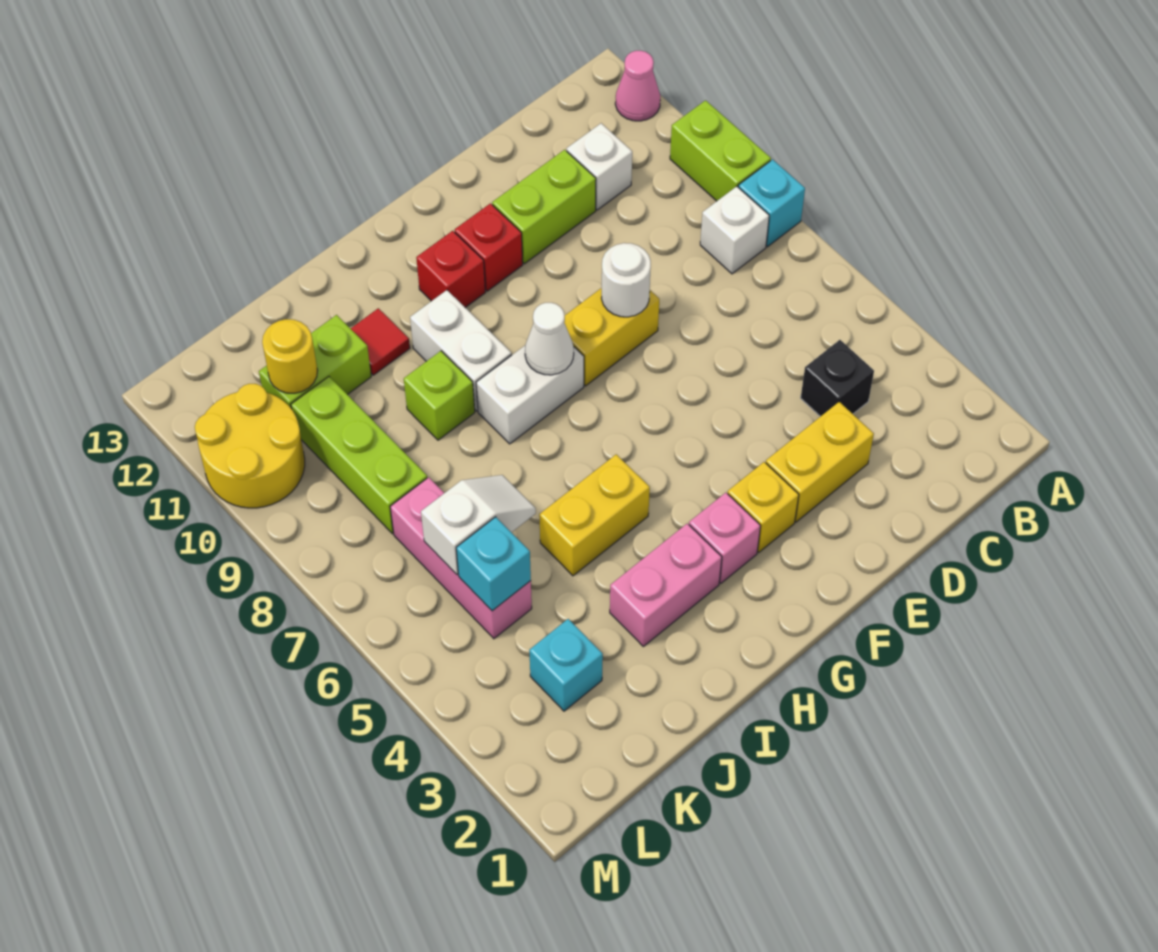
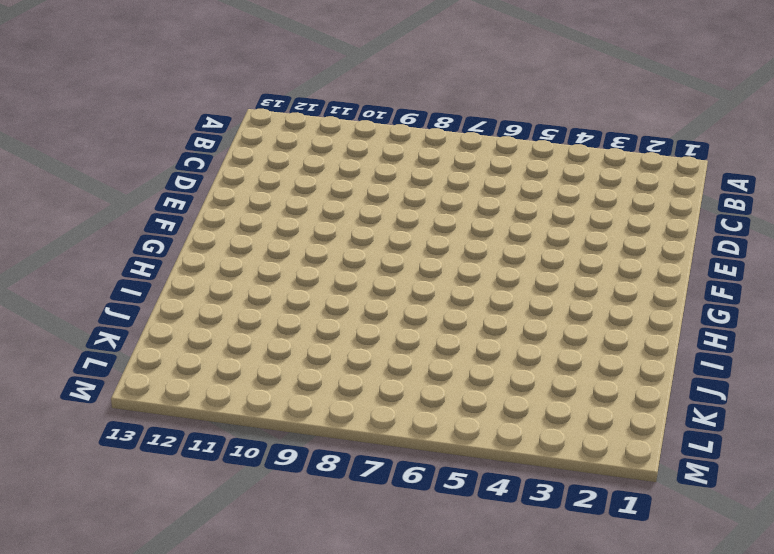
none -> cyan brick A8 level 1
none -> lime brick A9:A10 level 1
none -> pink cone A12 level 1

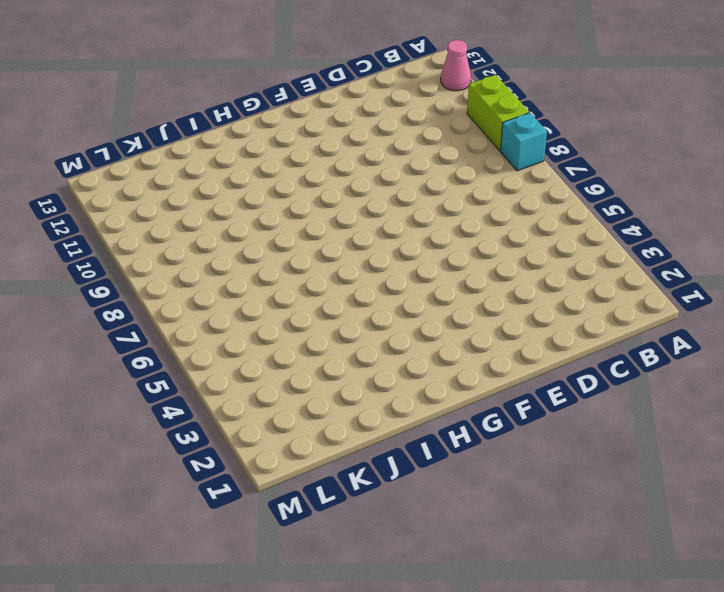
none -> white brick B8 level 1
none -> black brick C4 level 1
none -> white brick C11 level 1

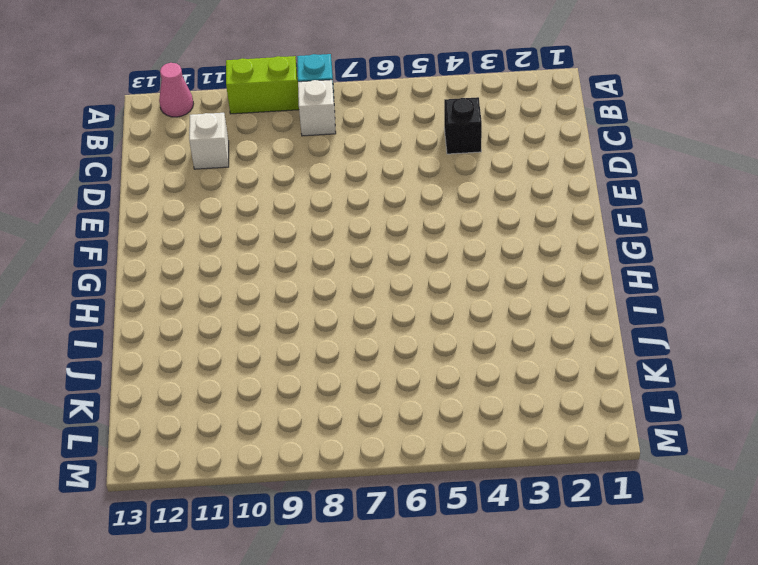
none -> yellow brick D3:E3 level 1
none -> lime brick D11:E11 level 1
none -> yellow brick E8:F8 level 1

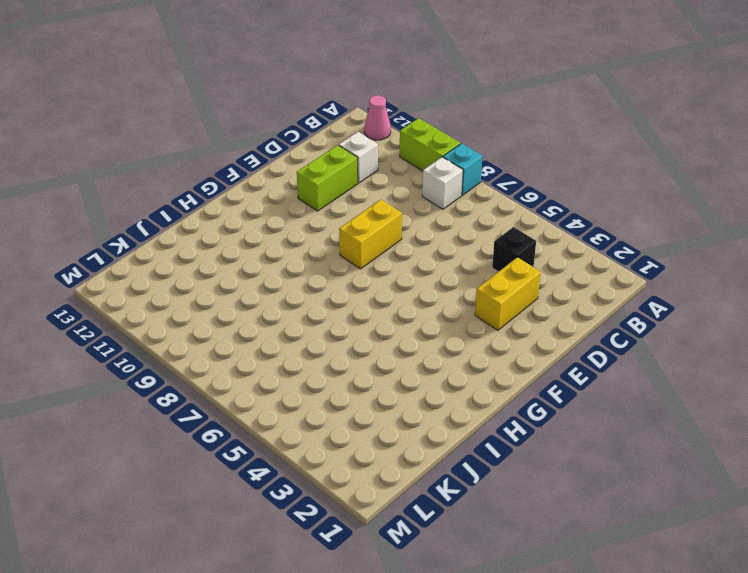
none -> yellow brick F3 level 1
none -> red brick F11 level 1
none -> pink brick G3 level 1

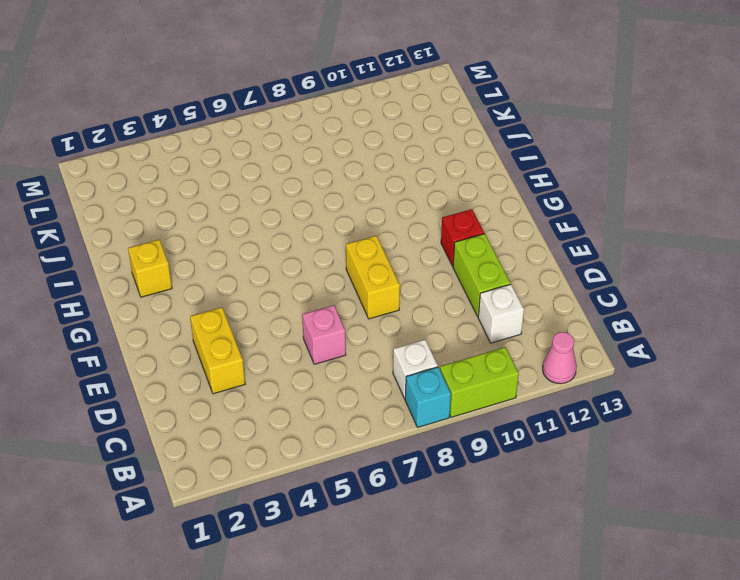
pink brick D6 level 1 -> pink brick G3 level 1
yellow brick H2 level 1 -> yellow brick F3 level 1
none -> black brick C4 level 1
none -> white brick G8:H8 level 1
none -> red brick G11 level 1

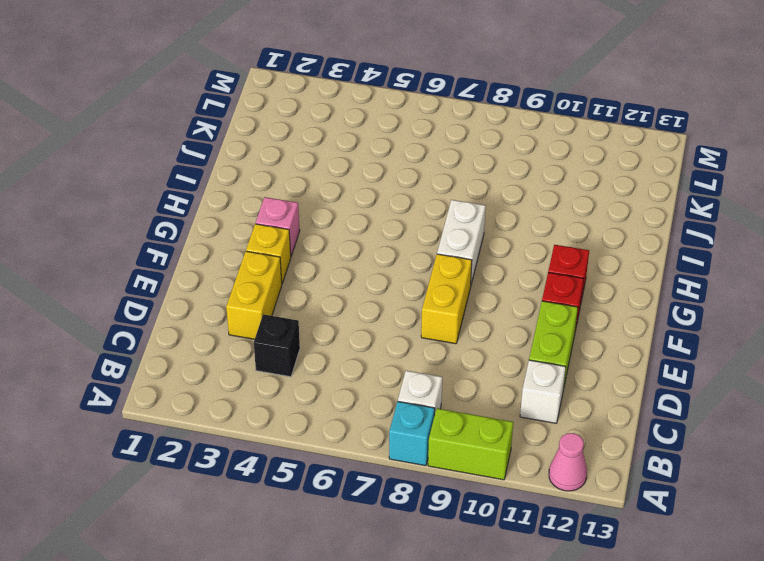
none -> pink brick H3:I3 level 1
none -> yellow brick H5:I5 level 1
none -> white brick H9:H10 level 1

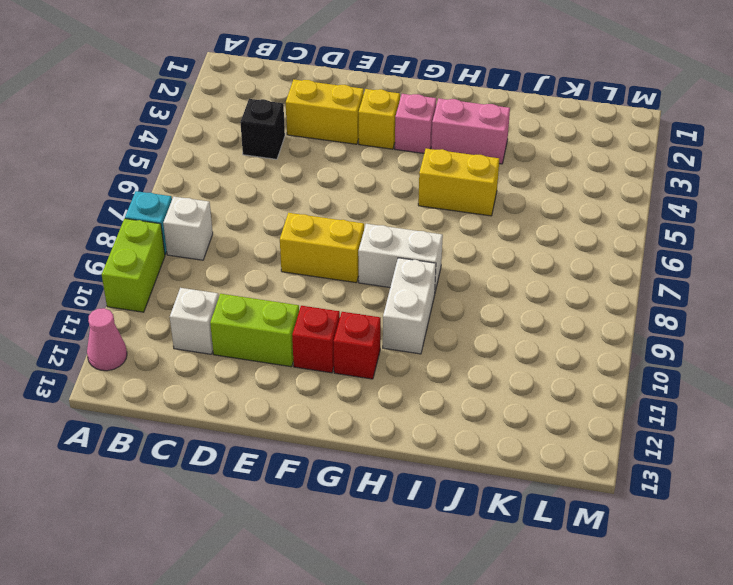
none -> lime brick I9 level 1
none -> red tile I11 level 1
none -> lime brick J11:K11 level 1

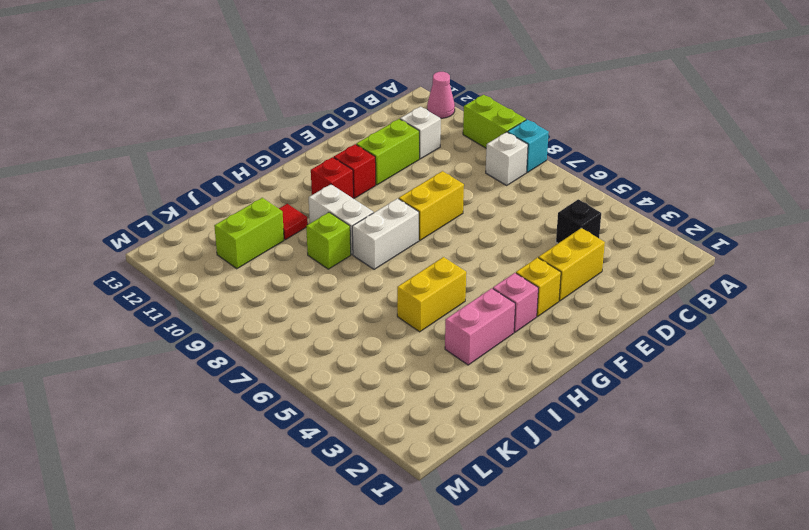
none -> cyan brick K3 level 1
none -> pink brick K5:K7 level 1
none -> lime brick K8:K10 level 1

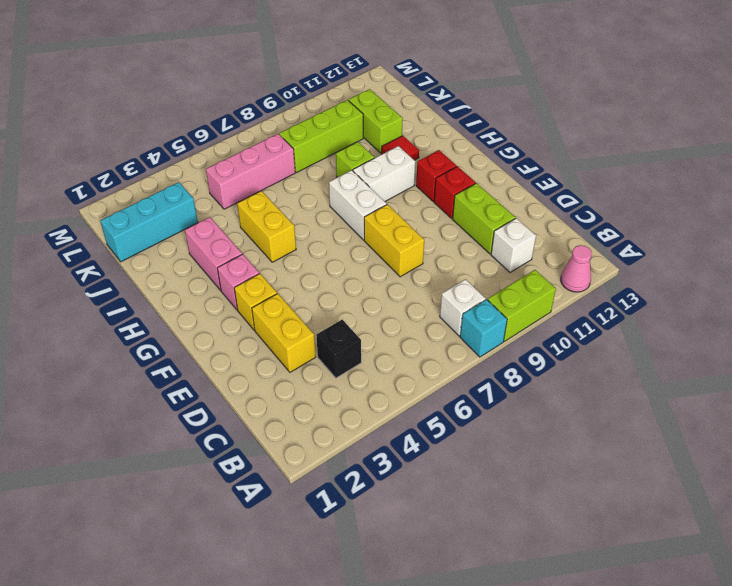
cyan brick K1:K3 level 1 -> cyan brick K3 level 1
none -> yellow round brick L10:M11 level 1
none -> white round brick E8 level 2
none -> white cone G8 level 2

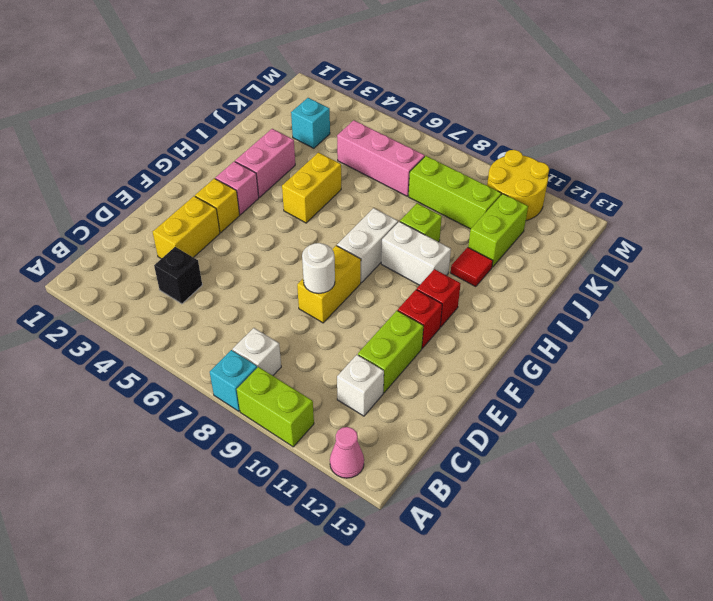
none -> white cone G8 level 2
none -> white slope J6:K6 level 2 top K
none -> cyan brick K5 level 2

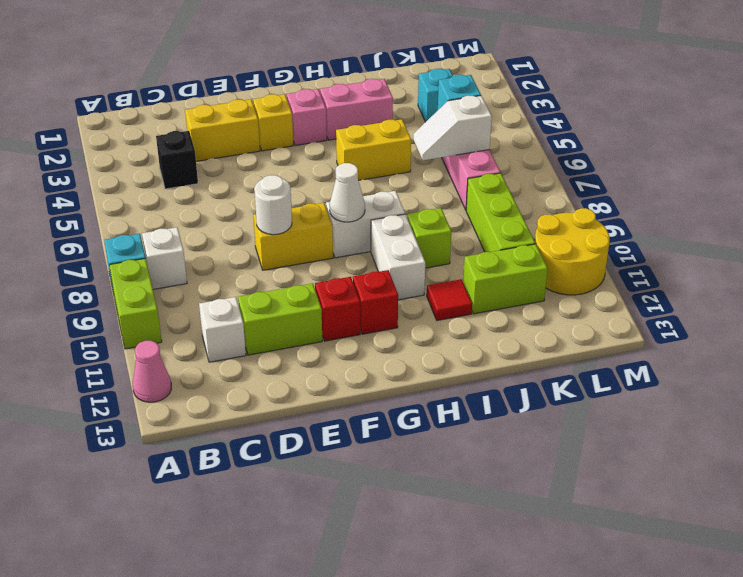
none -> yellow round brick K11 level 2

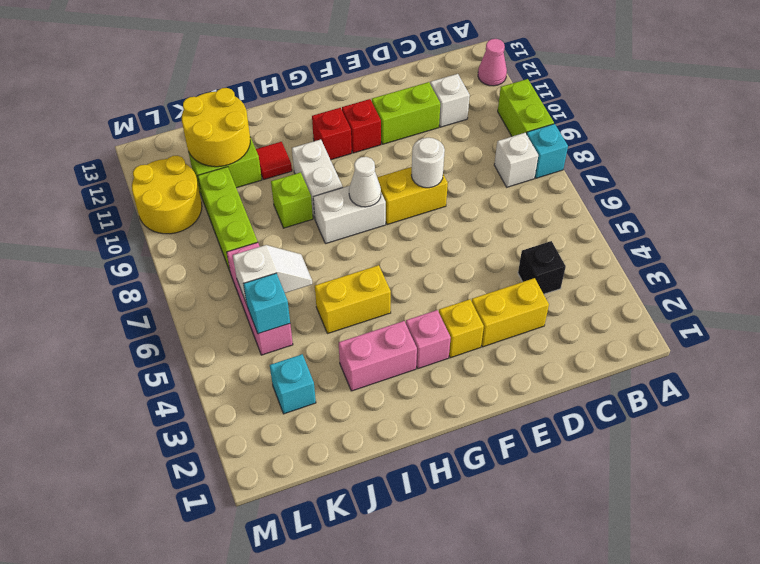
yellow round brick J11:K12 level 2 -> yellow round brick K11 level 2

